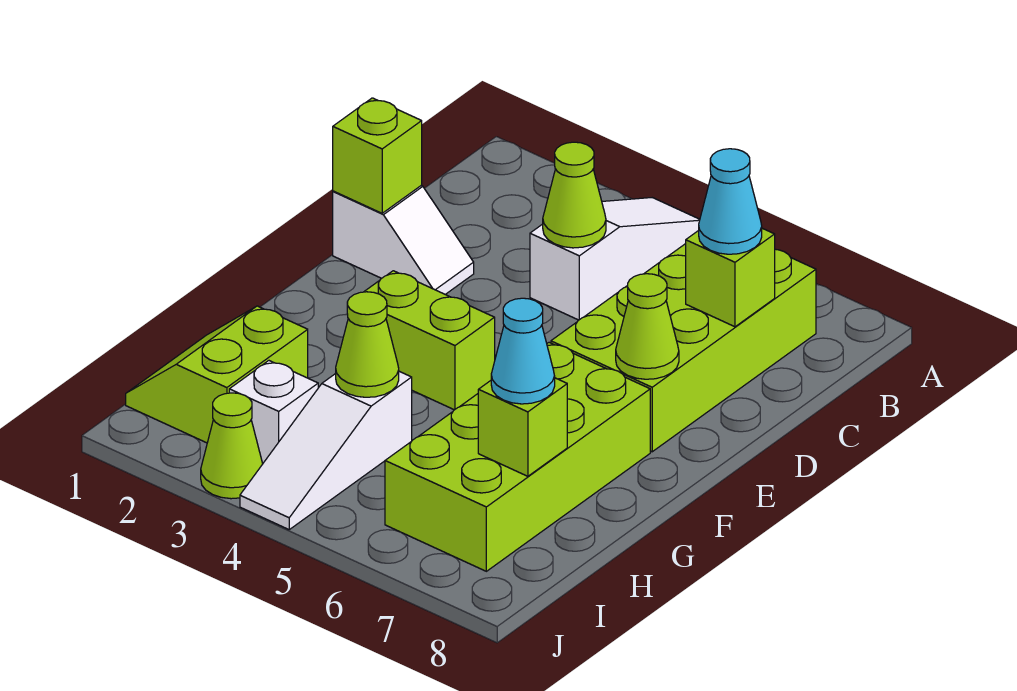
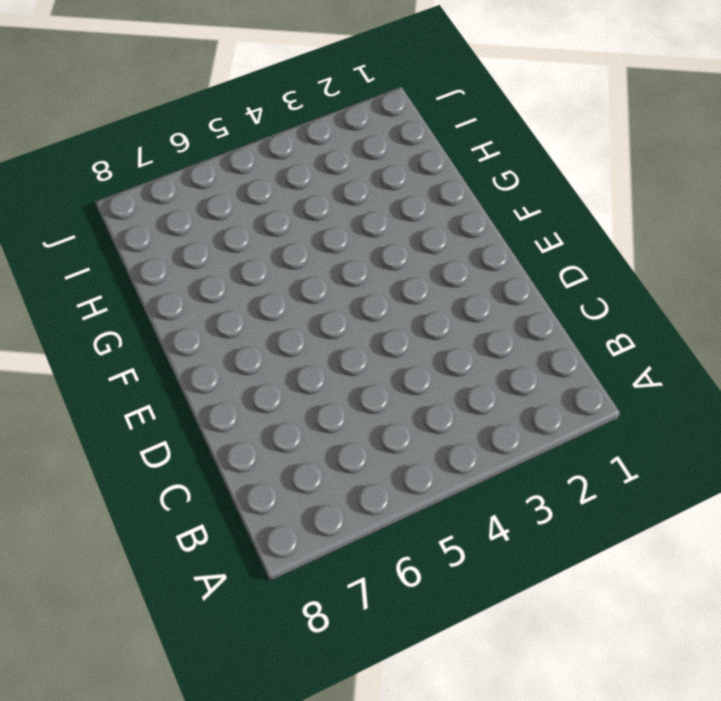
none -> white slope A4:C4 level 1 top C
none -> lime brick B6:E7 level 1
none -> white slope D1:D2 level 1 top 1

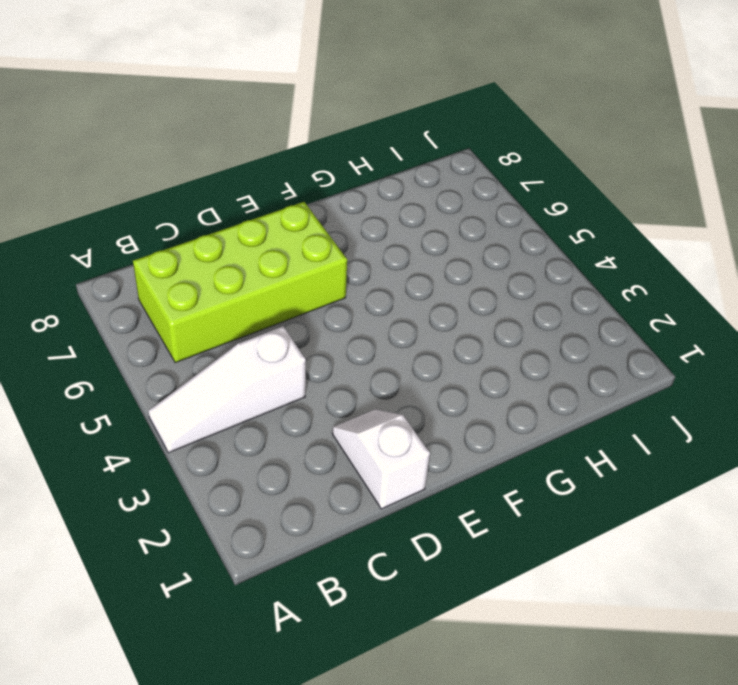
none -> lime brick F3:F4 level 1
none -> lime brick F6:I7 level 1
none -> lime slope H1:I2 level 1 top 2

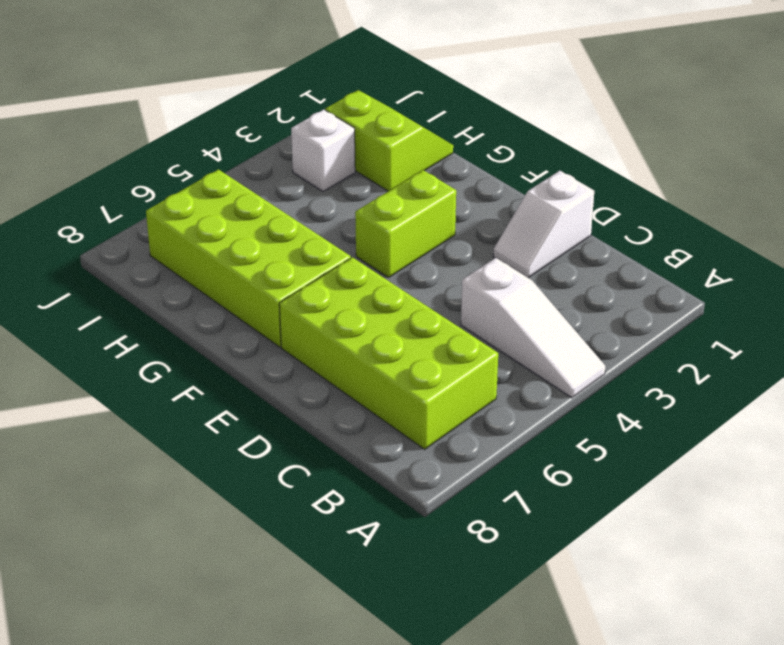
none -> white slope H4:J4 level 1 top H
none -> lime cone J3 level 1
none -> lime cone C4 level 2

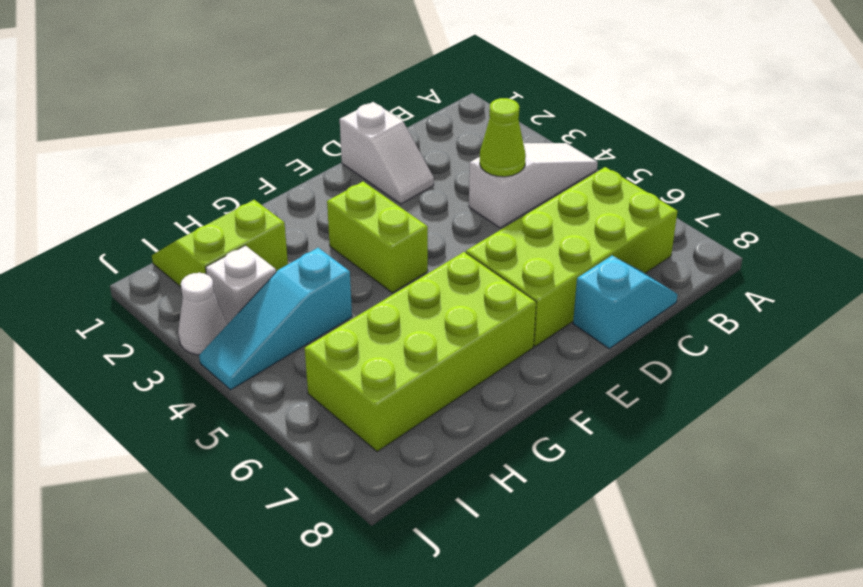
cyan slope C8:D8 level 1 top D -> none
cyan slope H4:J4 level 1 top H -> white slope H4:J4 level 1 top H
white cone J3 level 1 -> lime cone J3 level 1
none -> lime brick C7 level 2
none -> lime brick D1 level 2
none -> lime cone E7 level 2

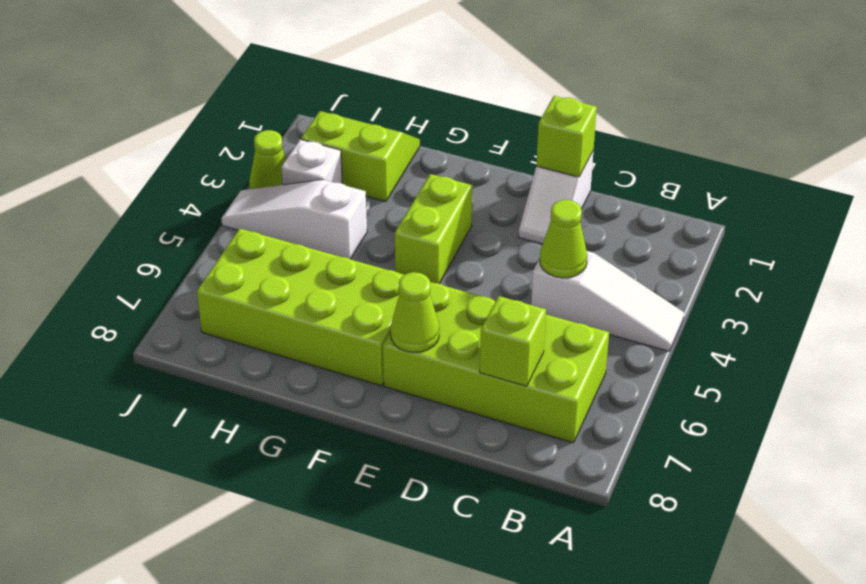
none -> lime cone H4 level 2
none -> lime brick H7 level 2
none -> cyan cone C7 level 3

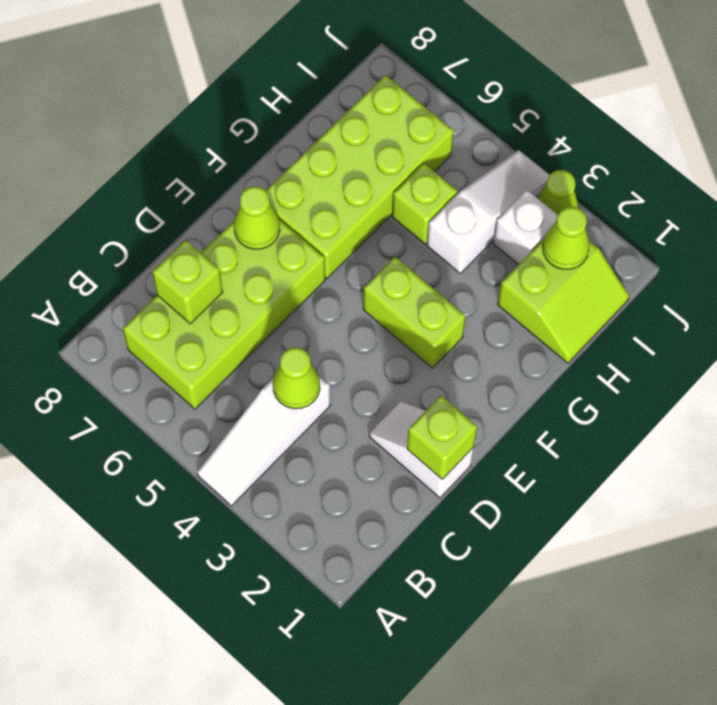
lime brick H5 level 1 -> lime brick H7 level 2
lime cone I2 level 2 -> lime cone H4 level 2
none -> cyan cone C7 level 3
none -> cyan cone H7 level 3

